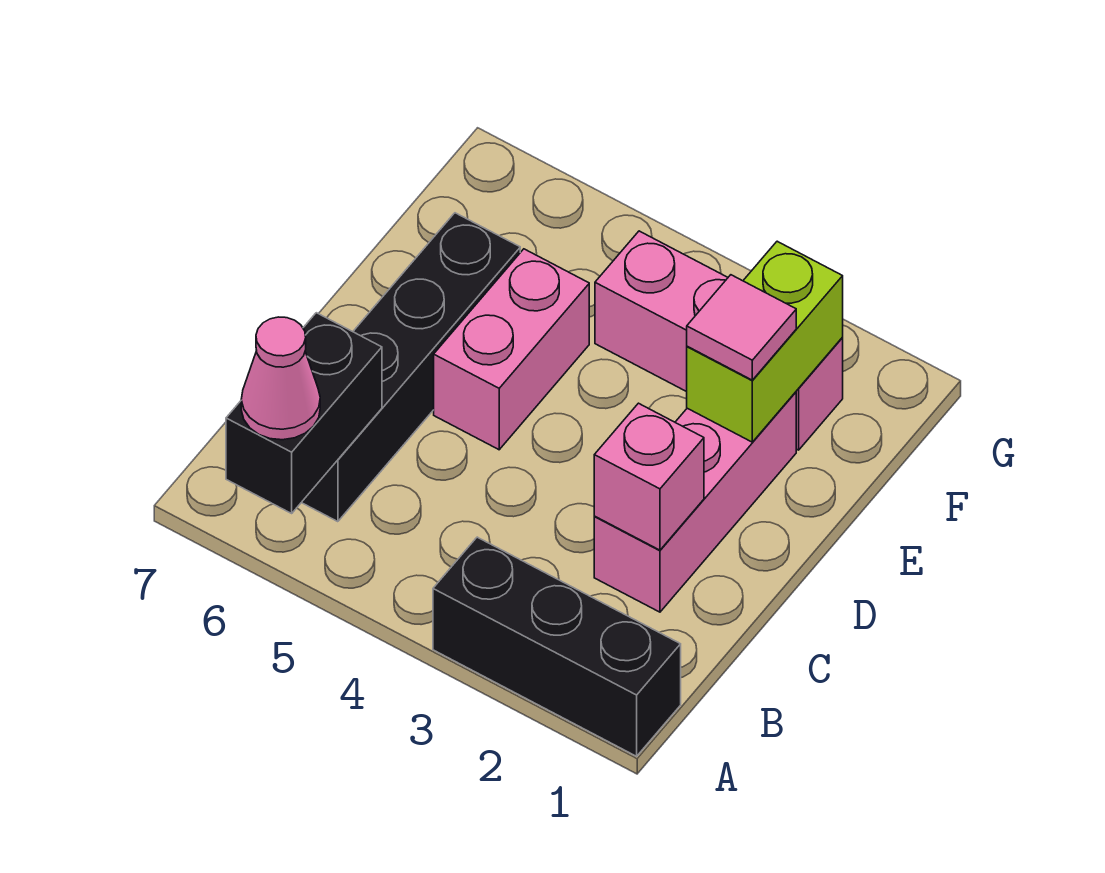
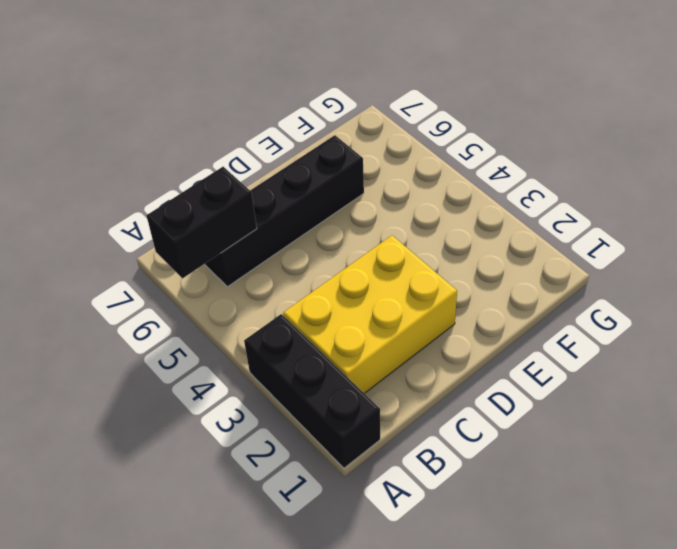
yellow brick B2:D3 level 1 -> pink brick C2:E2 level 1
none -> pink brick D5:E5 level 1
none -> pink brick F2:F4 level 1

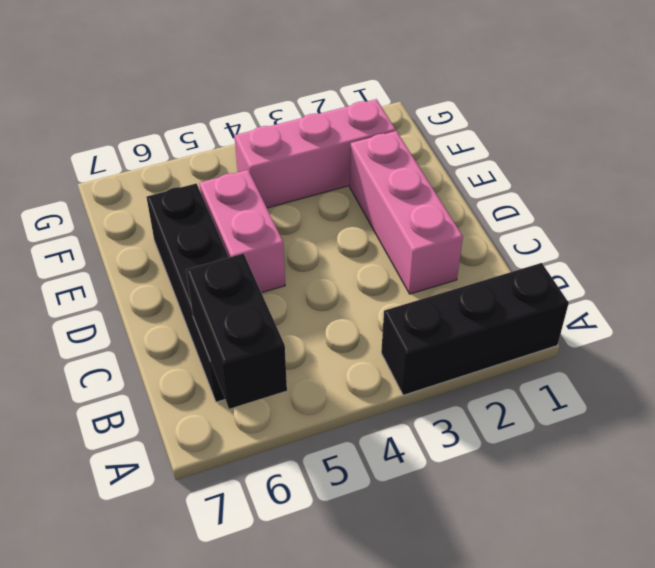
none -> pink brick C2 level 2
none -> lime brick E2:F2 level 2

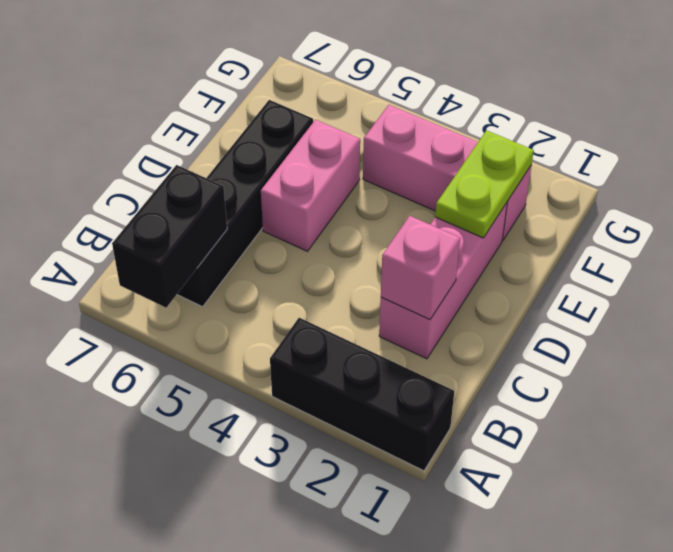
lime plate E2:F2 level 2 -> lime brick E2:F2 level 2
none -> pink cone A6 level 3
none -> pink tile E2 level 3

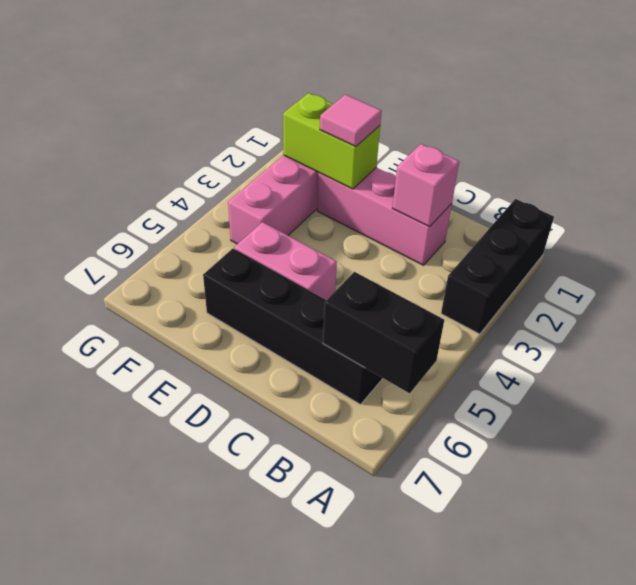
none -> pink cone A6 level 3

